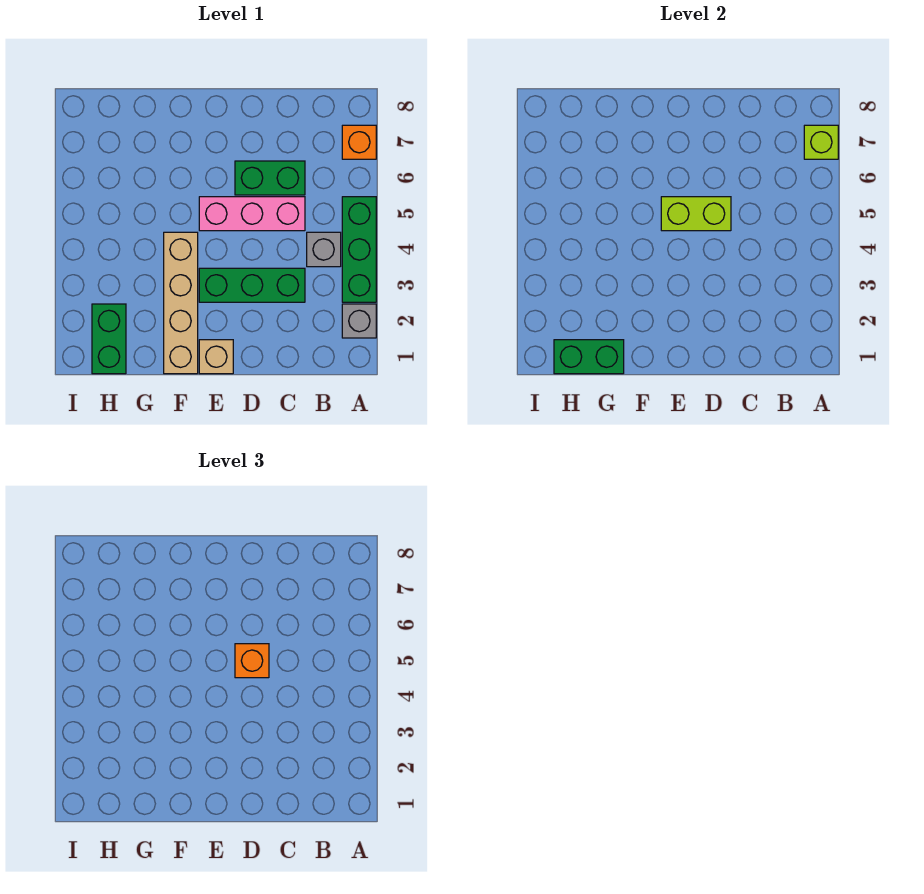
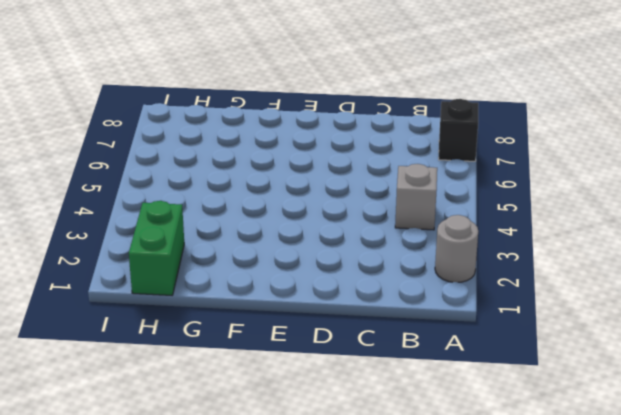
grey round brick A2 level 1 -> grey brick A2 level 1
black brick A7 level 1 -> orange brick A7 level 1
none -> green brick A3:A5 level 1
none -> green brick C3:E3 level 1
none -> pink brick C5:E5 level 1

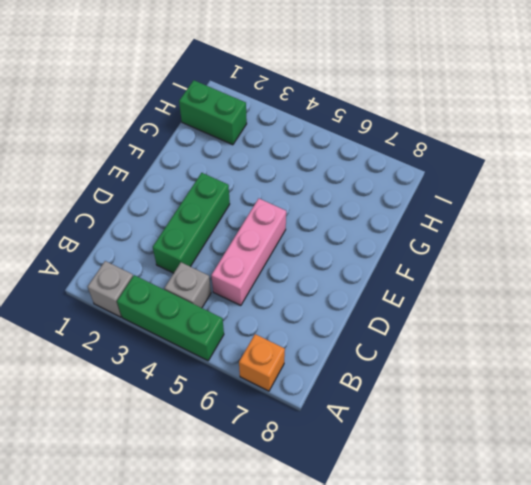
none -> green brick C6:D6 level 1
none -> tan brick E1 level 1
none -> tan brick F1:F4 level 1

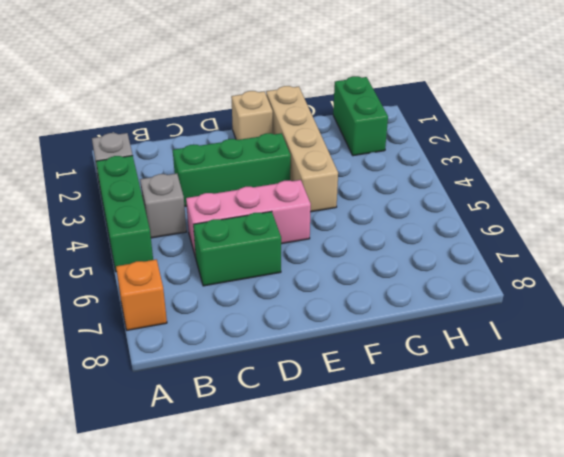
none -> lime brick A7 level 2
none -> lime brick D5:E5 level 2
none -> green brick G1:H1 level 2

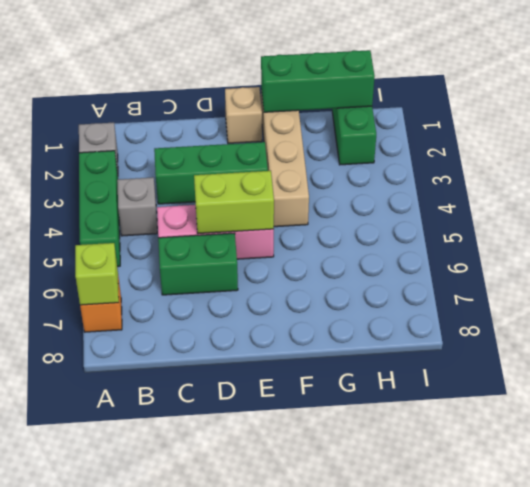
green brick F1:H1 level 2 -> green brick G1:H1 level 2
none -> orange brick D5 level 3

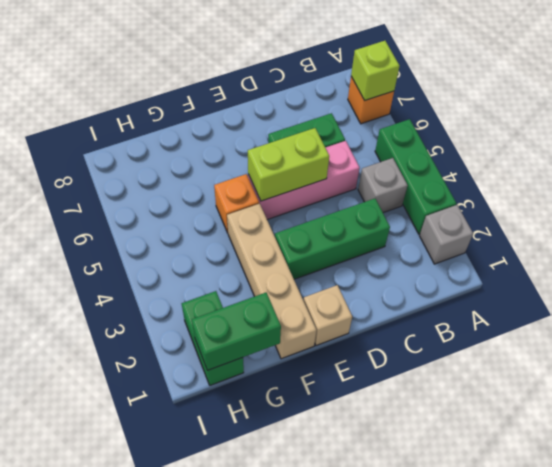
orange brick F5 level 1 -> orange brick D5 level 3

